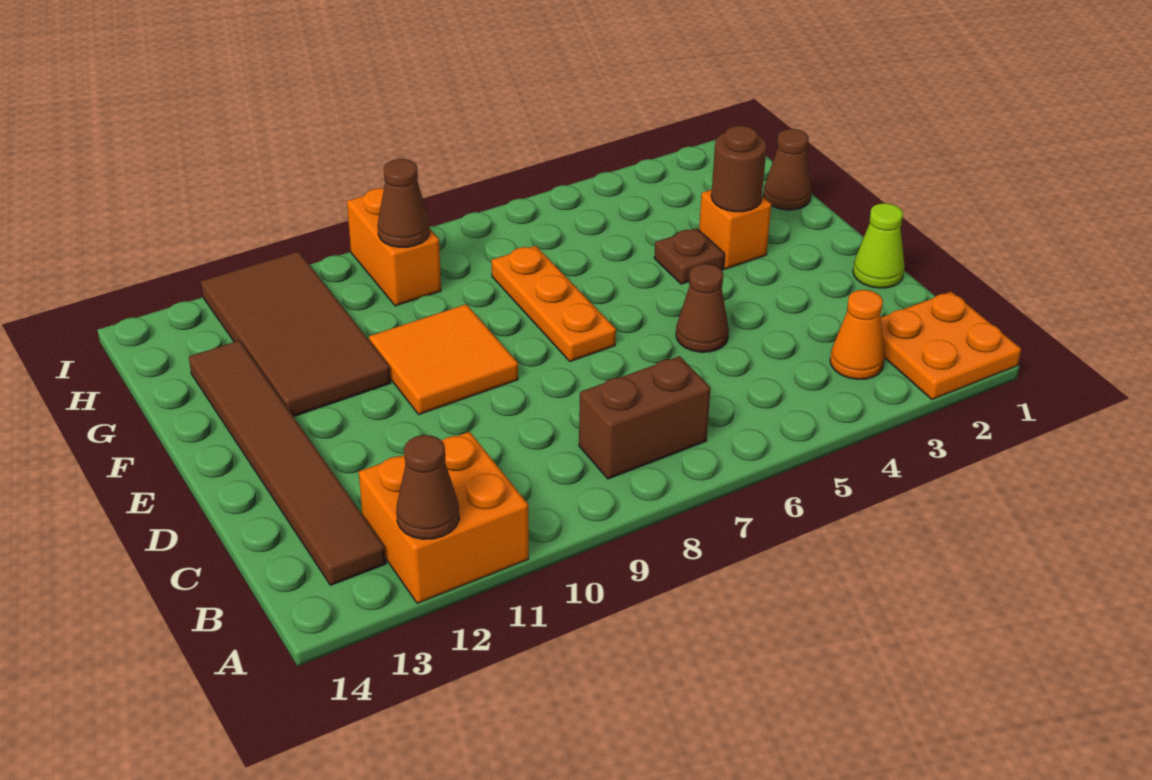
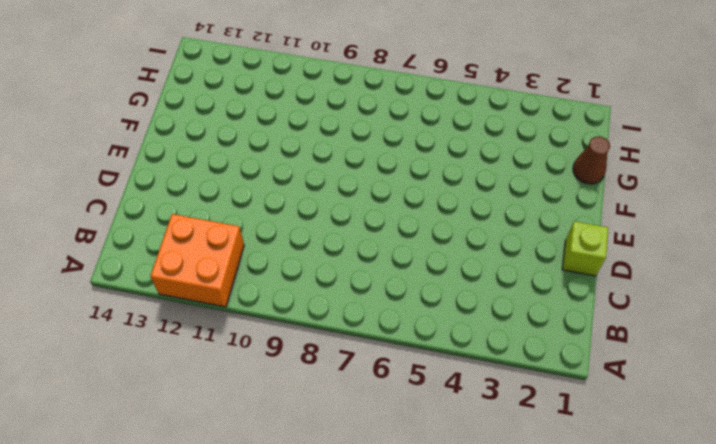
lime brick D1 level 1 -> lime cone D1 level 1
none -> orange plate A1:B2 level 1
none -> orange cone B3 level 1
none -> brown brick B7:B8 level 1

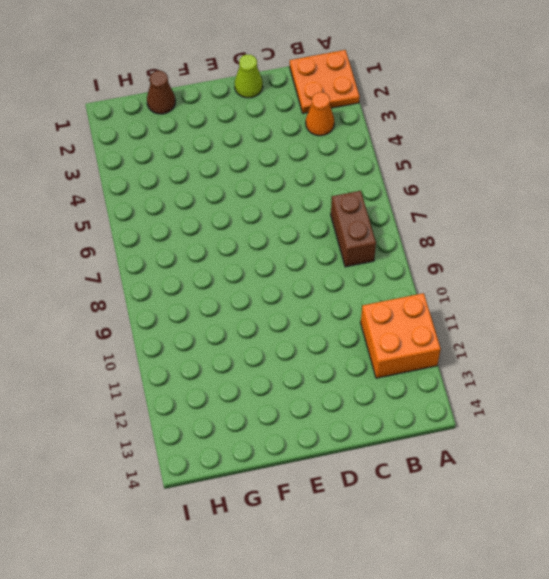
none -> brown tile B13:G13 level 1
none -> brown cone D5 level 1
none -> orange plate E7:G7 level 1

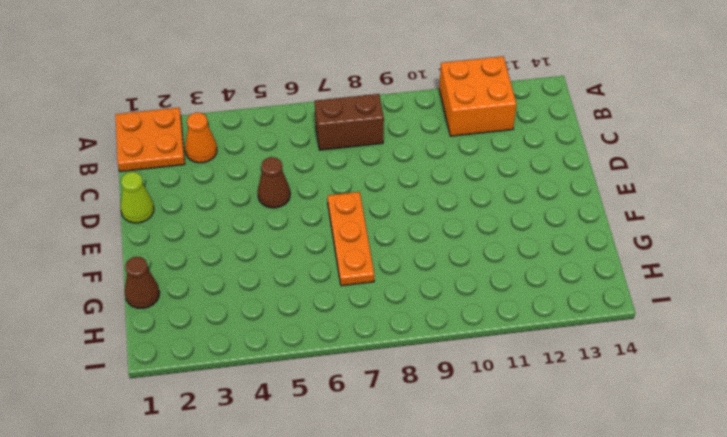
none -> brown tile B13:G13 level 1
none -> orange tile E9:F10 level 1
none -> orange brick F3 level 1

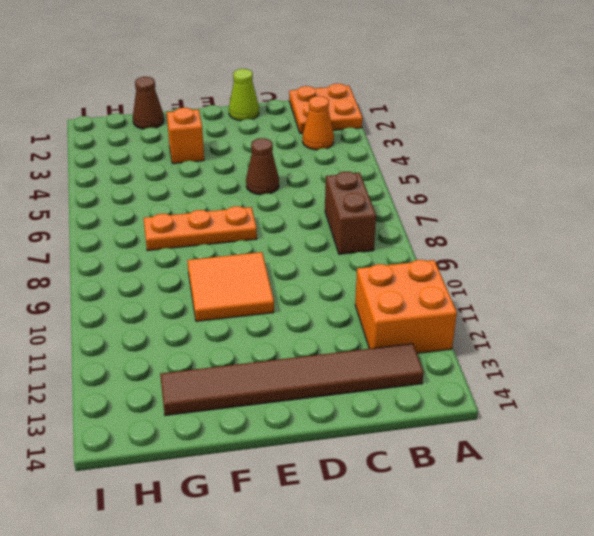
none -> brown plate F4 level 1
none -> brown tile F11:I12 level 1
none -> orange brick H9:I9 level 1

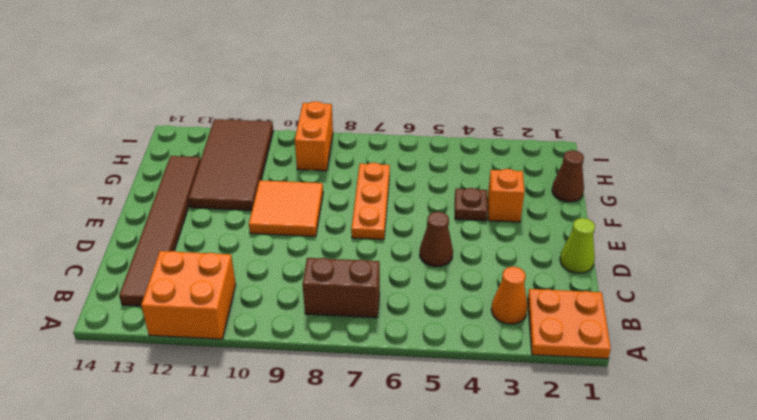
none -> brown cone A12 level 2
none -> brown round brick F3 level 2
none -> brown cone H9 level 2

